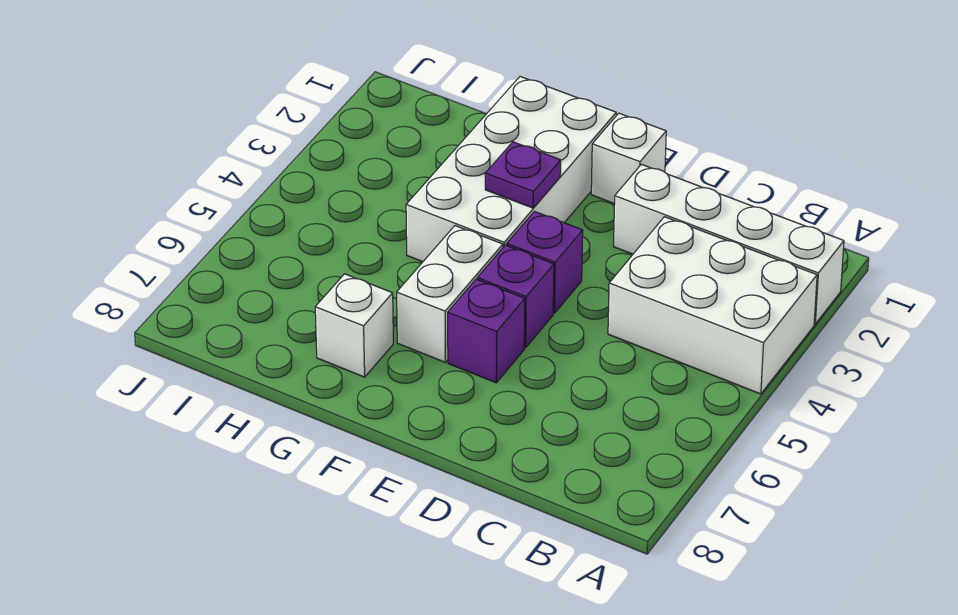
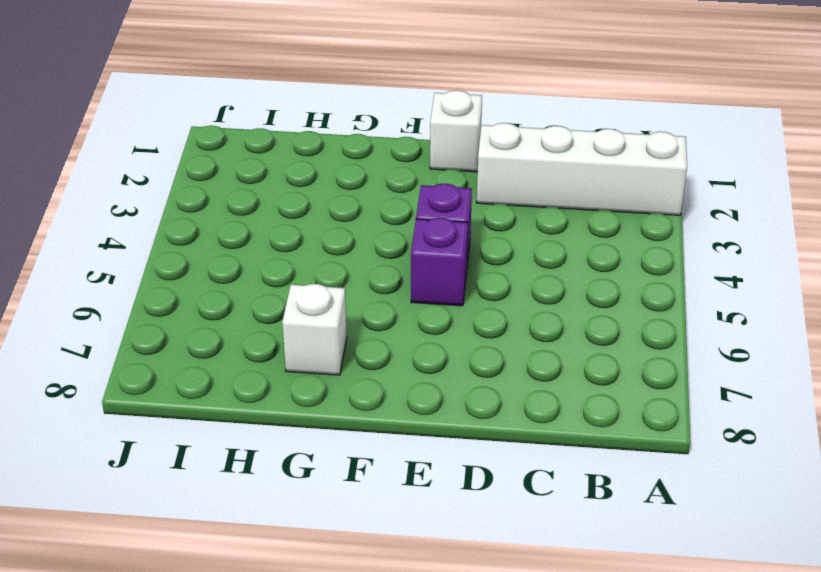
none -> white brick A3:C4 level 1
none -> purple brick E6 level 1

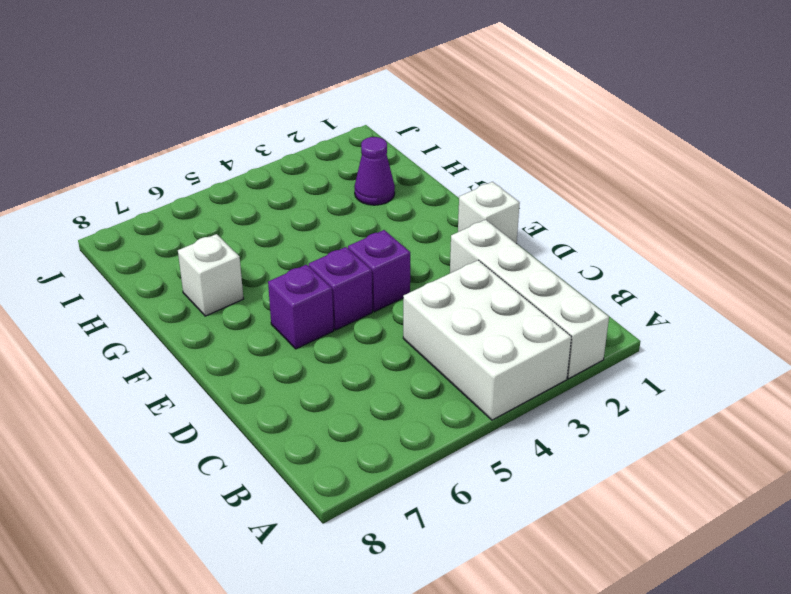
purple cone H2 level 1 -> none
none -> white brick F1:G4 level 1
none -> white brick F5:F6 level 1

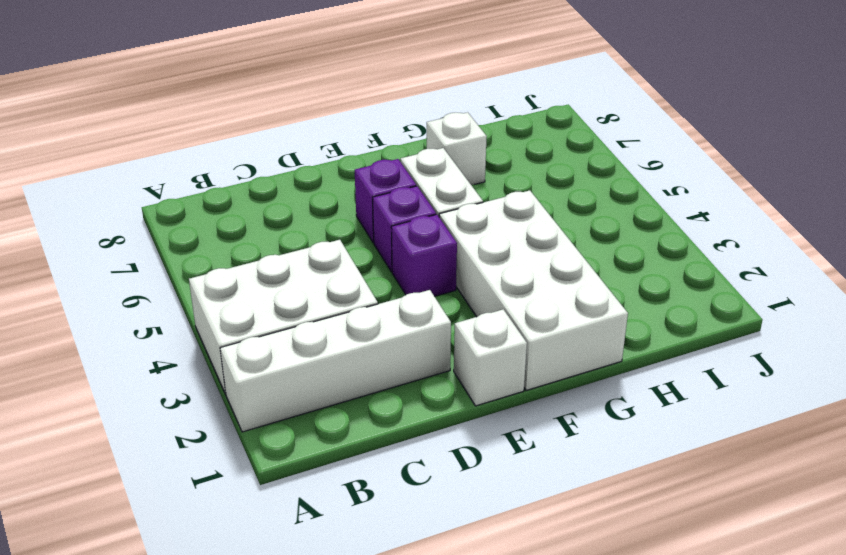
none -> purple plate F3 level 2

